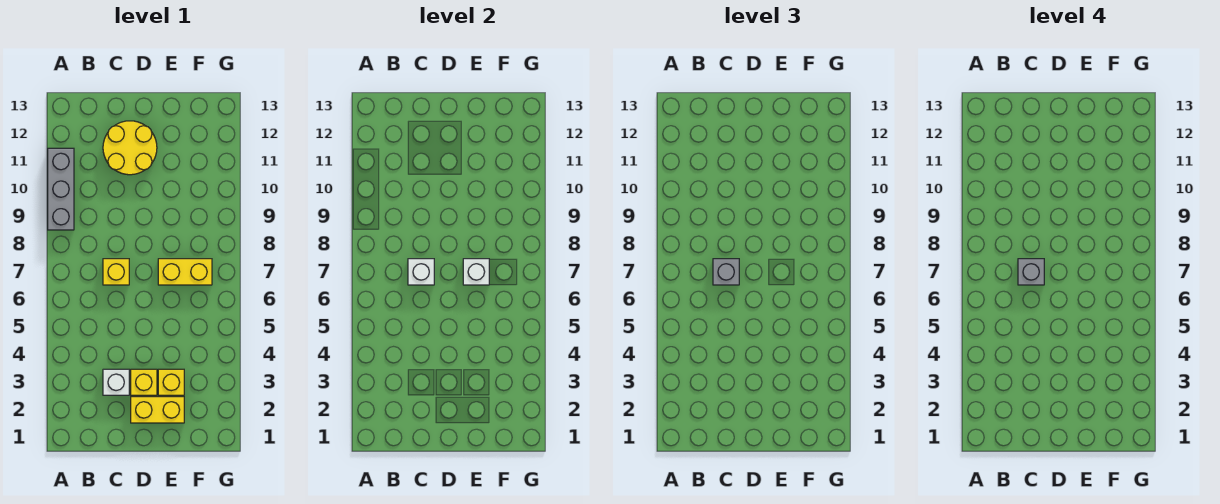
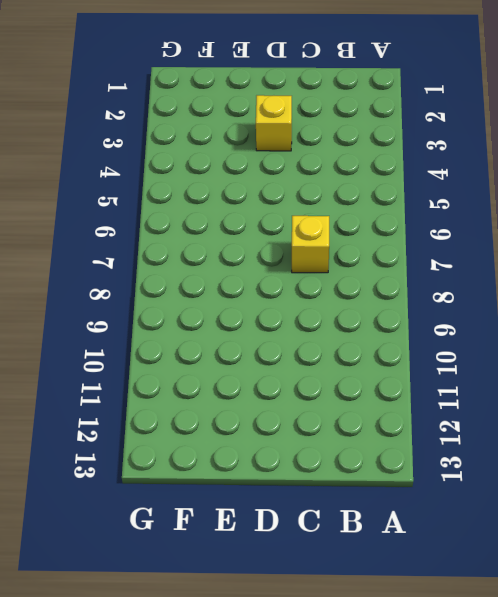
none -> grey brick A9:A11 level 1
none -> white brick C3 level 1
none -> yellow round brick C11:D12 level 1

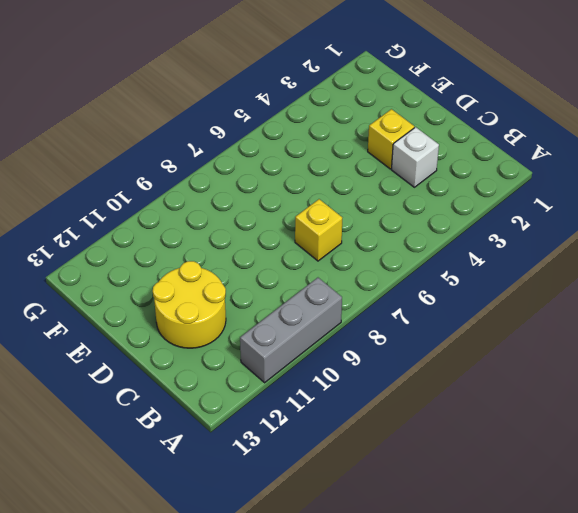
none -> yellow brick D2:E2 level 1
none -> yellow brick E3 level 1
none -> yellow brick E7:F7 level 1

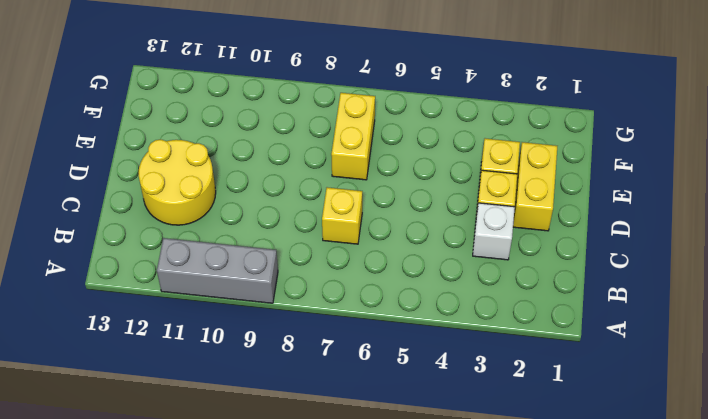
none -> white brick C7 level 2
none -> white brick E7 level 2
none -> grey brick C7 level 3

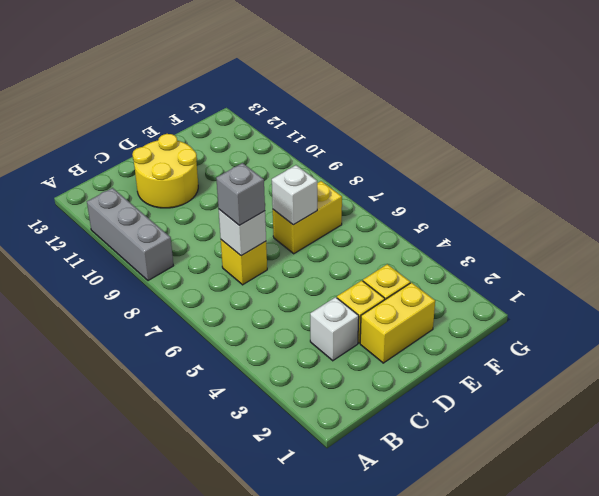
none -> grey brick C7 level 4

